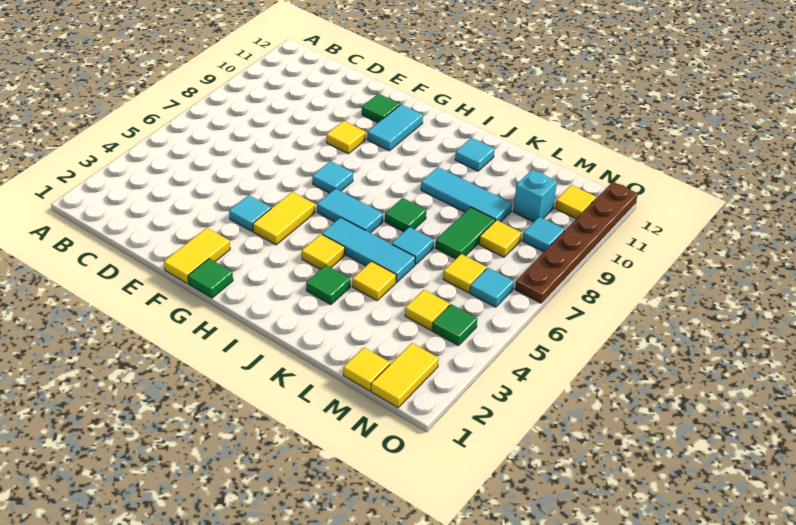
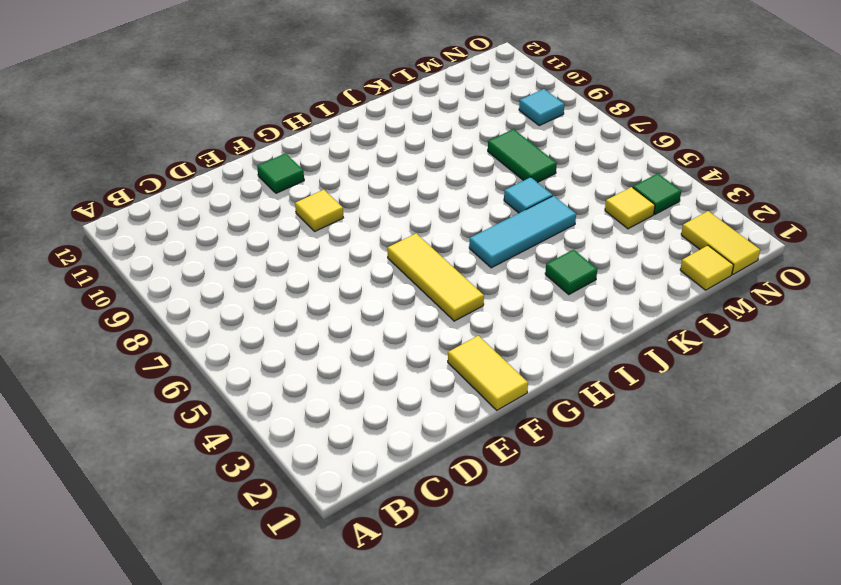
yellow tile G4:G6 level 1 -> yellow tile G4:G5 level 1
none -> cyan tile F4 level 1
none -> green tile G1 level 1
none -> cyan tile G7 level 1

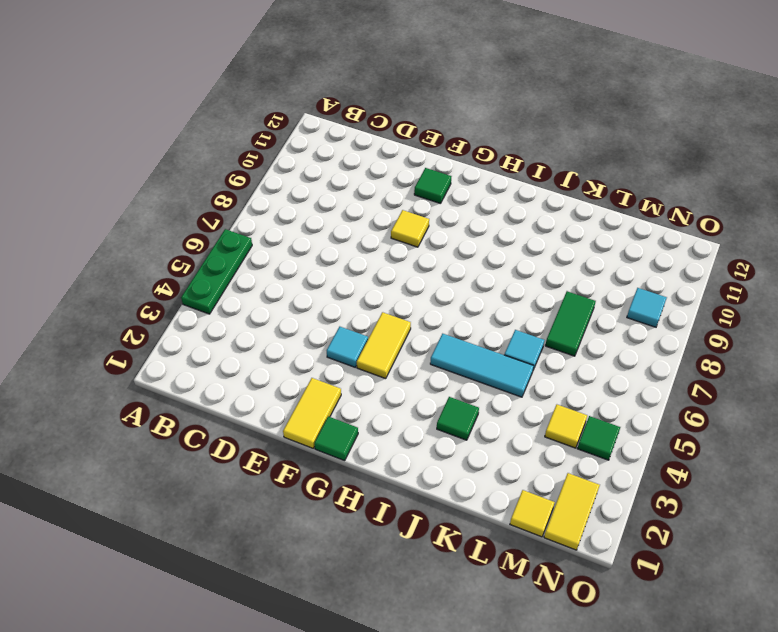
green plate A4:A6 level 1 -> none
none -> cyan tile G7 level 1
none -> cyan tile G10:G11 level 1
none -> cyan tile H6:I6 level 1

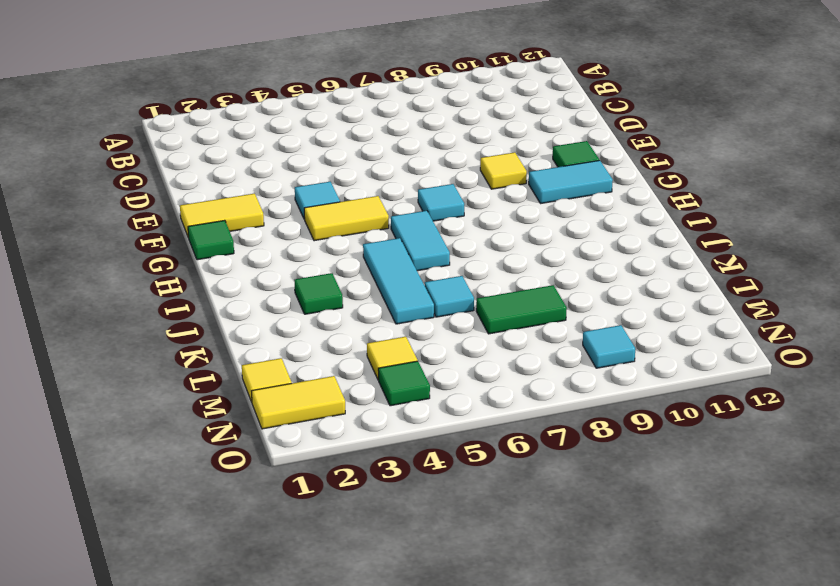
none -> yellow tile I4 level 1
none -> green tile J7 level 1
none -> cyan tile J9:L9 level 1

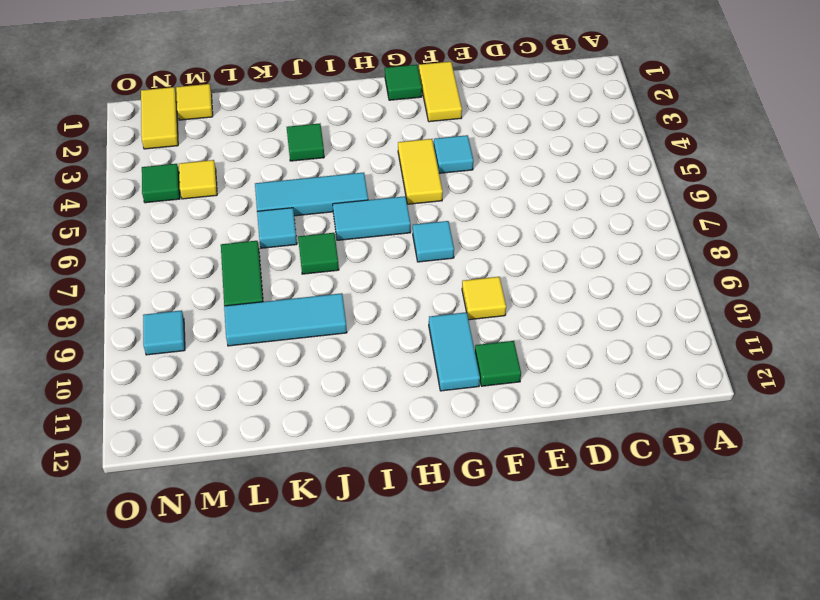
none -> yellow tile I4 level 1
none -> cyan tile J11 level 1
none -> yellow tile K4 level 1

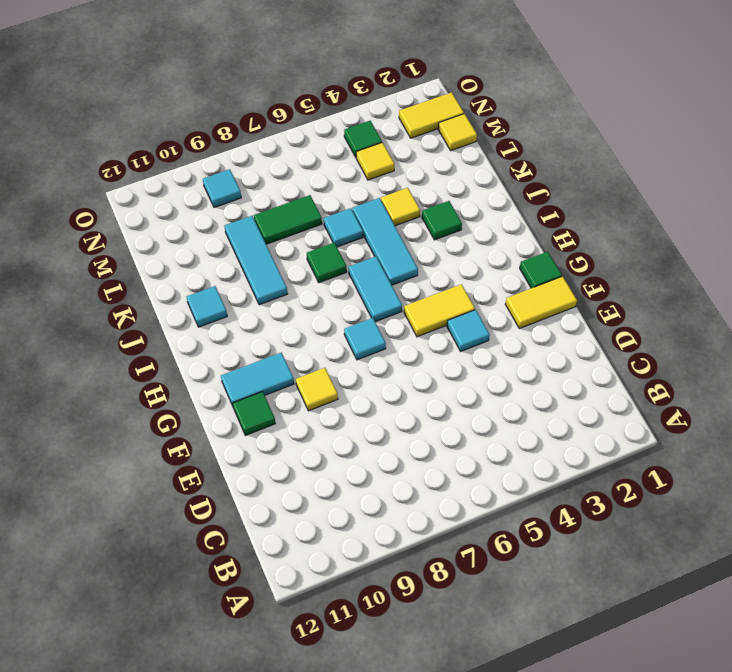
none -> yellow tile I4 level 1
none -> yellow tile M6 level 1
none -> yellow tile M8 level 1

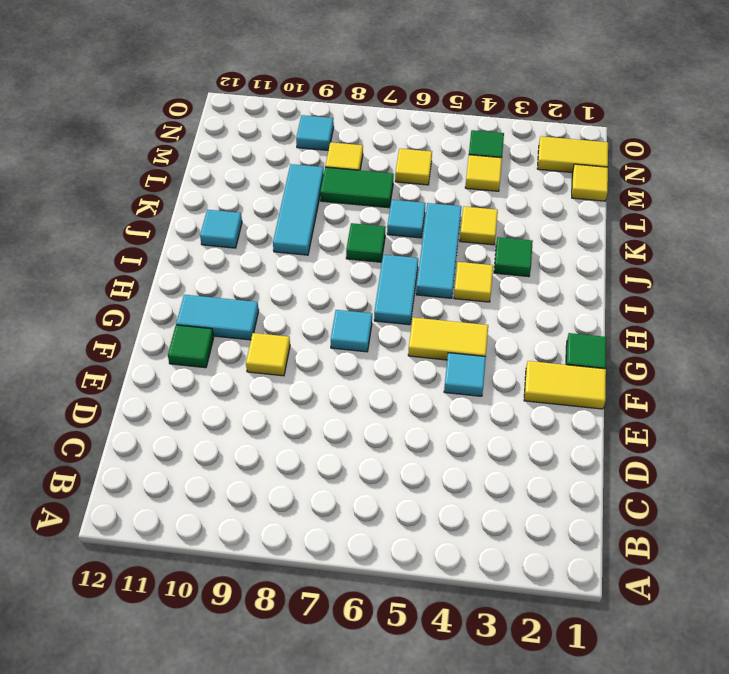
none -> cyan brick M10 level 1
none -> cyan tile N6 level 1
none -> yellow tile N11 level 1

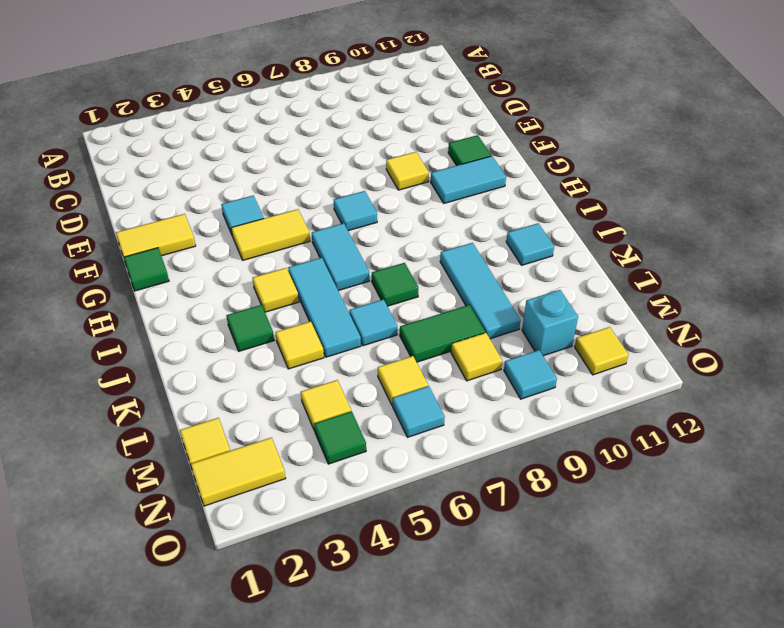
none -> brown plate O7:O12 level 1

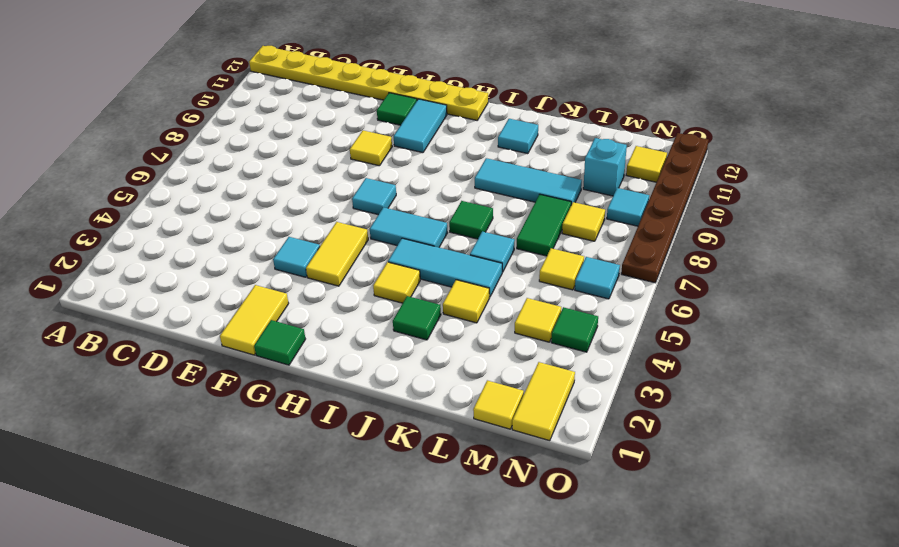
yellow plate A12:H12 level 1 -> none

